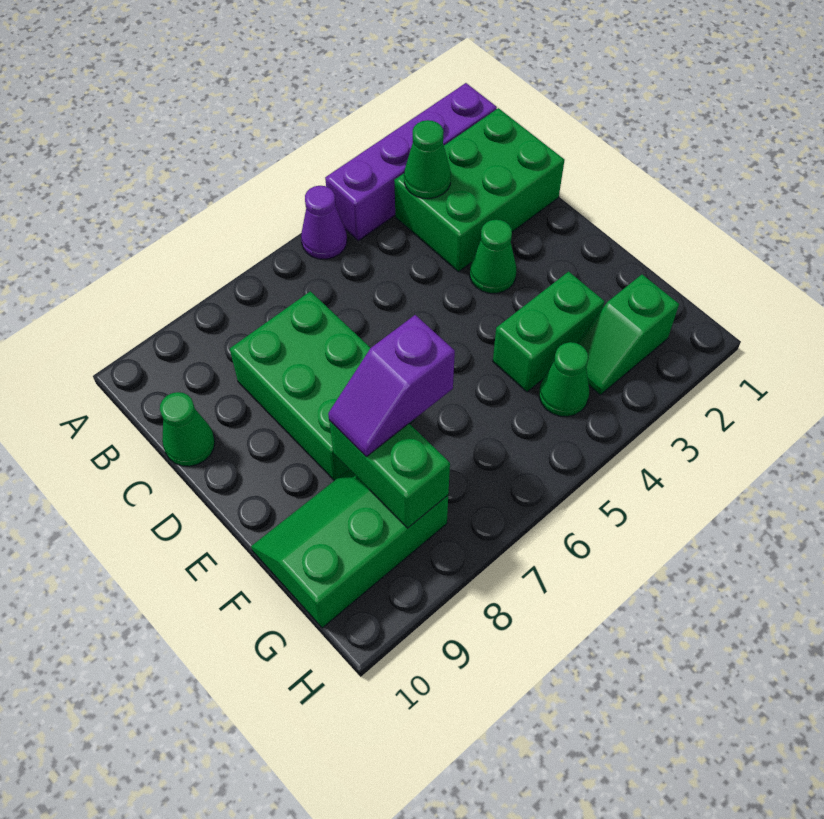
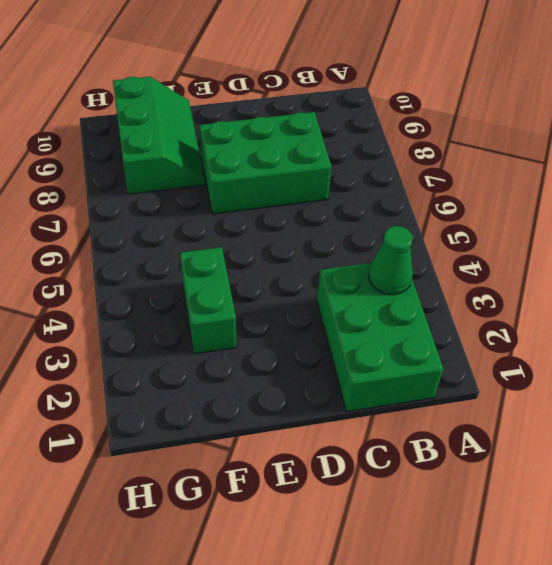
none -> purple brick A1:A4 level 1
none -> purple cone A5 level 1
none -> green cone C10 level 1

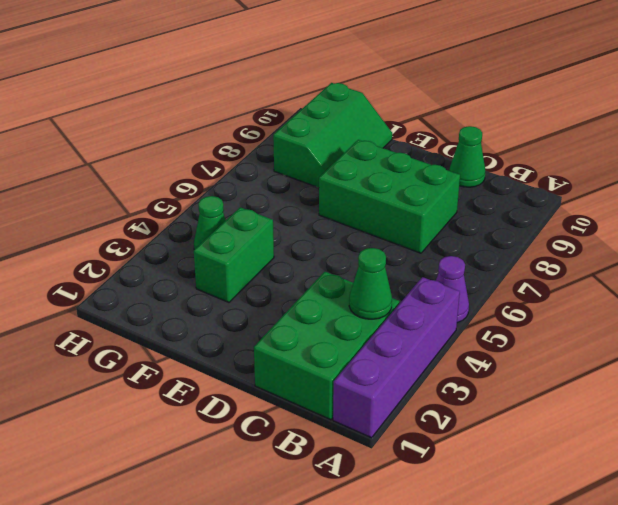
none -> green cone D3 level 1
none -> green slope G2:G3 level 1 top 2
none -> green brick F8:G8 level 2

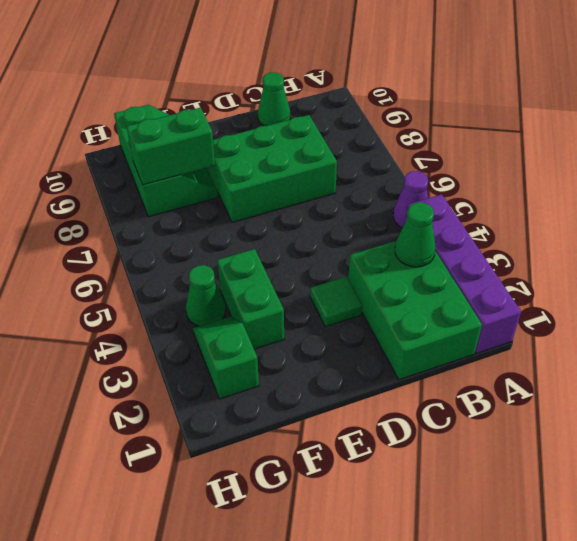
green tile D3 level 1 -> green cone D3 level 1
none -> purple slope F7:F8 level 3 top 7

